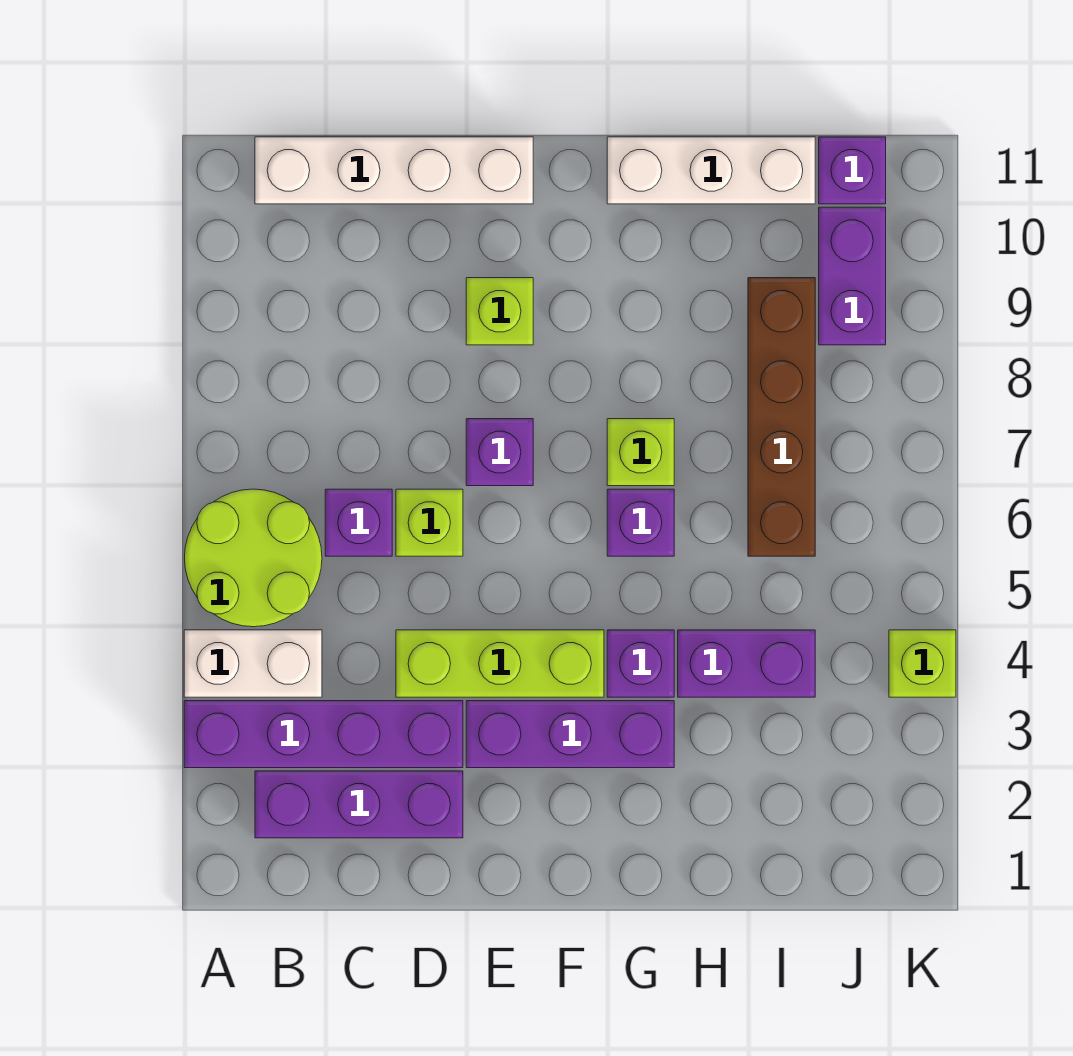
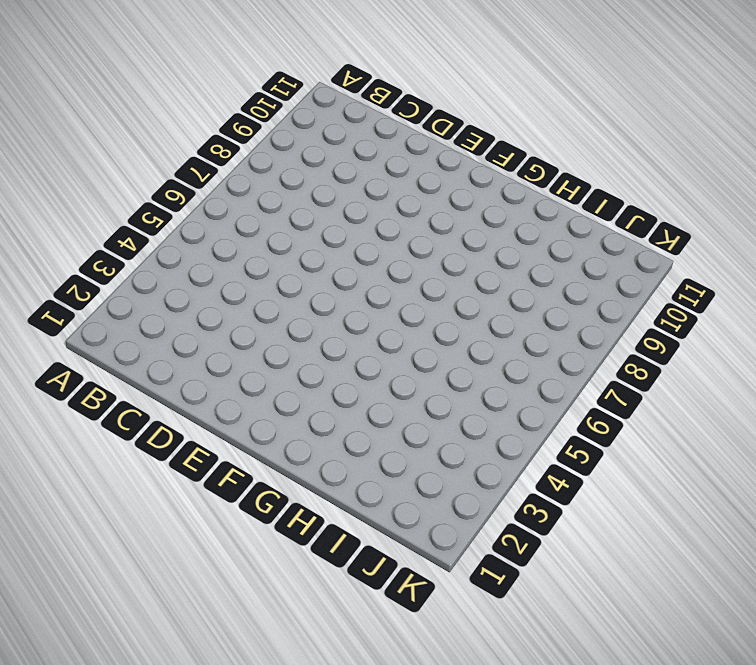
none -> purple brick A3:D3 level 1
none -> white brick A4:B4 level 1
none -> lime round brick A5:B6 level 1

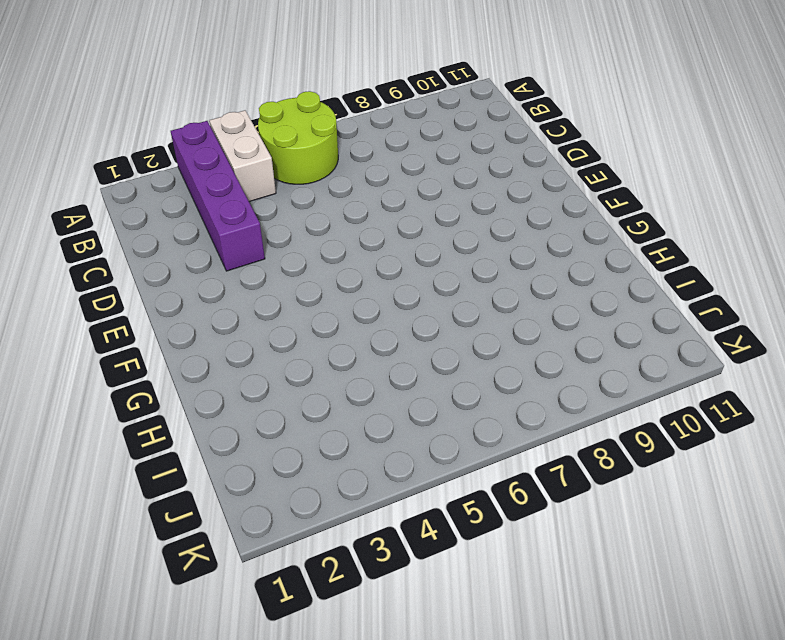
none -> purple brick B2:D2 level 1
none -> white brick B11:E11 level 1
none -> purple brick C6 level 1

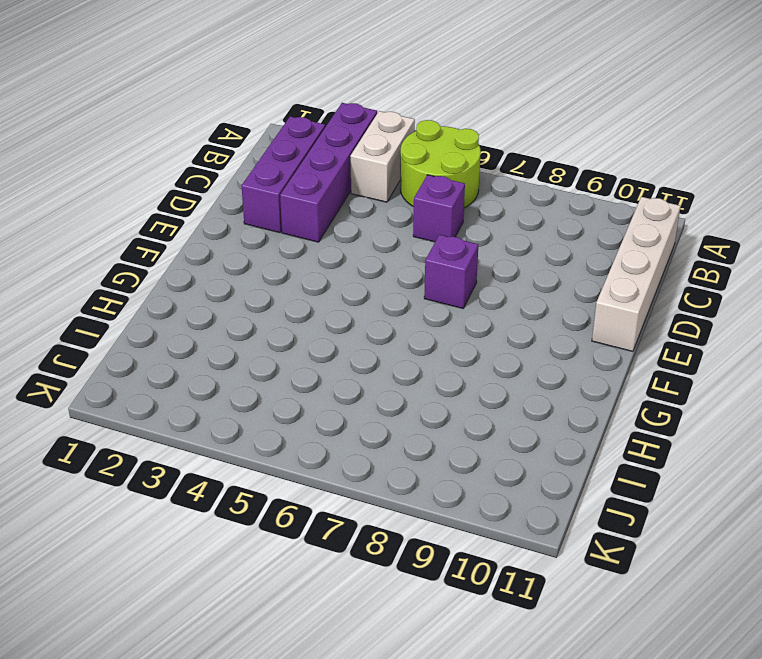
none -> lime brick D4:F4 level 1
none -> lime brick D6 level 1
none -> purple brick E3:G3 level 1

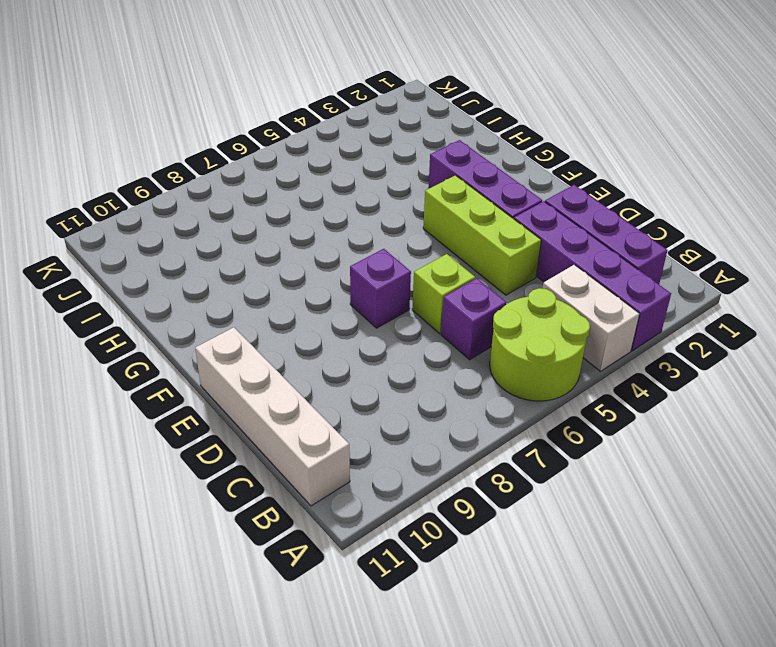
none -> lime brick E9 level 1
none -> purple brick G4 level 1
none -> purple brick G6 level 1

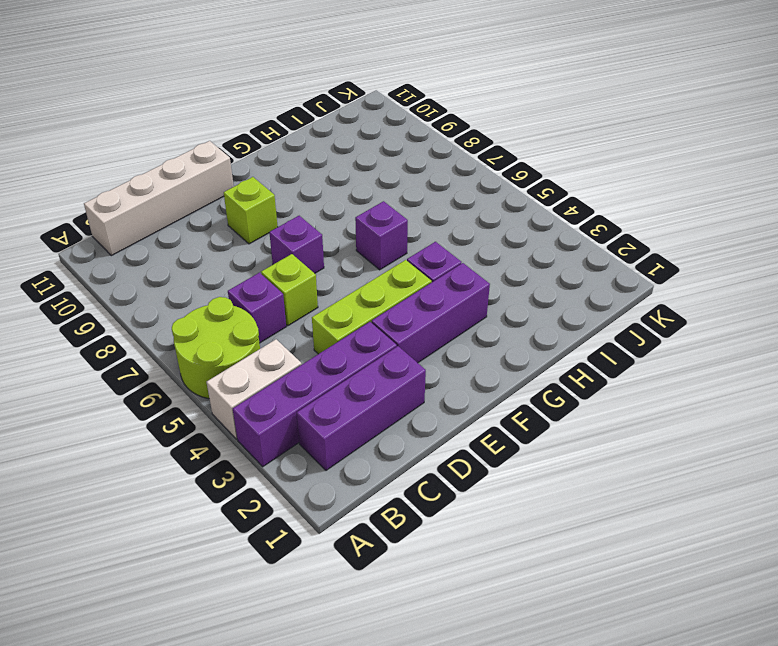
none -> lime brick G7 level 1
none -> white brick G11:I11 level 1
none -> purple brick H4:I4 level 1

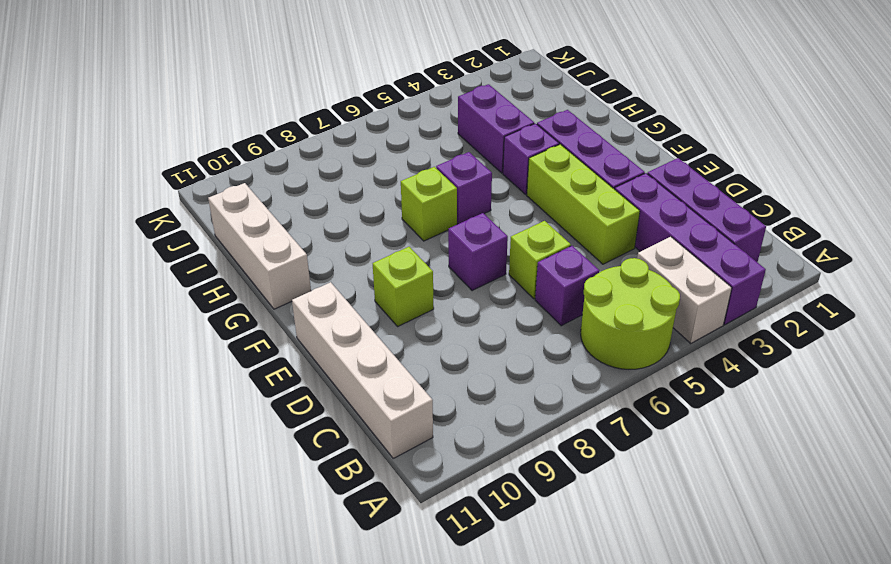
none -> brown brick I6:I9 level 1
none -> purple brick J9:J10 level 1
none -> purple brick J11 level 1

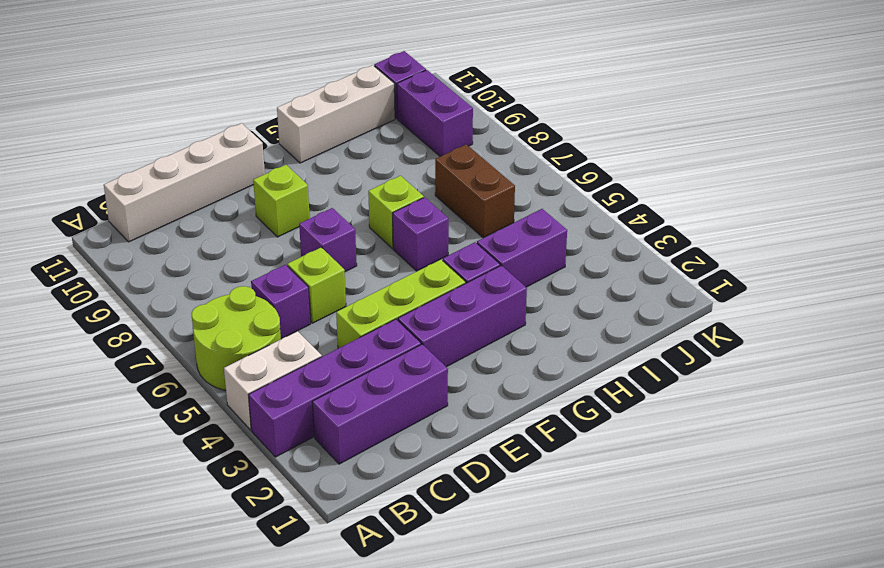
brown brick I6:I7 level 1 -> brown brick I6:I9 level 1
none -> lime brick K4 level 1

